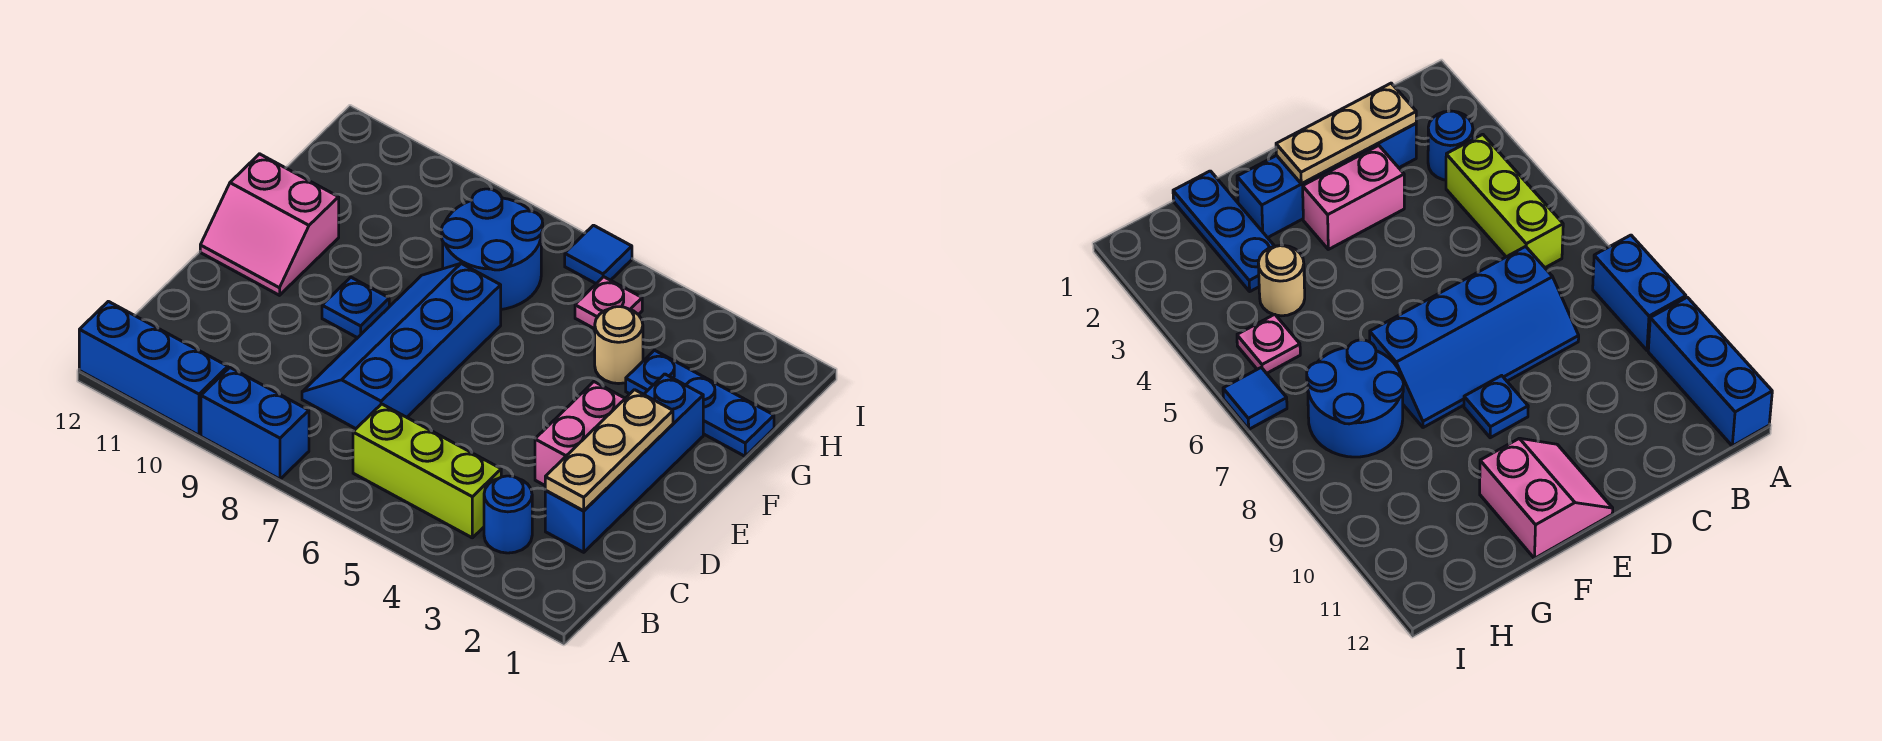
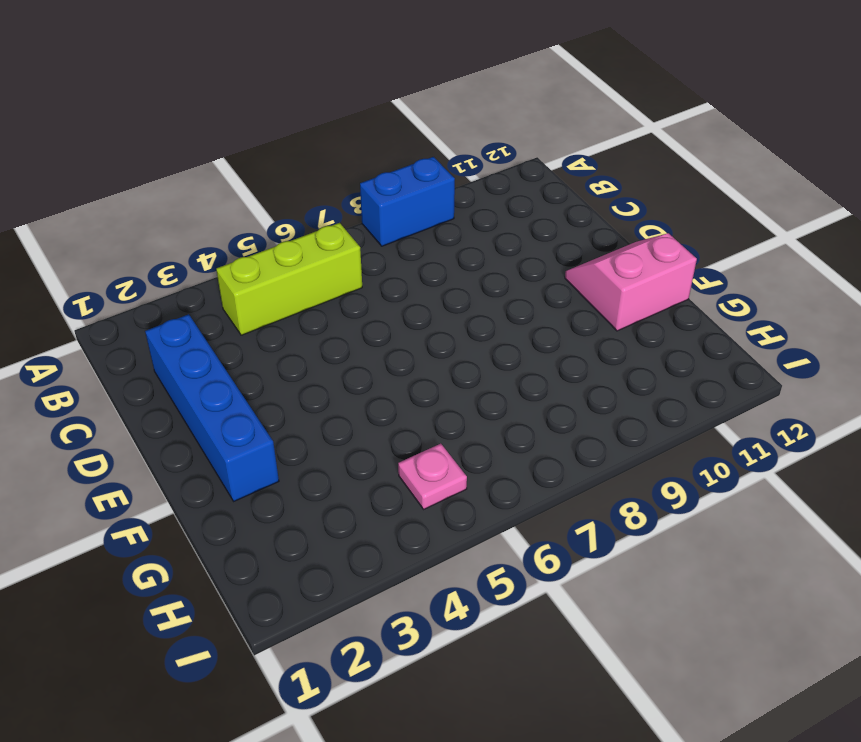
none -> blue brick A10:A12 level 1
none -> blue round brick B3 level 1
none -> blue slope C7:F8 level 1 top 7

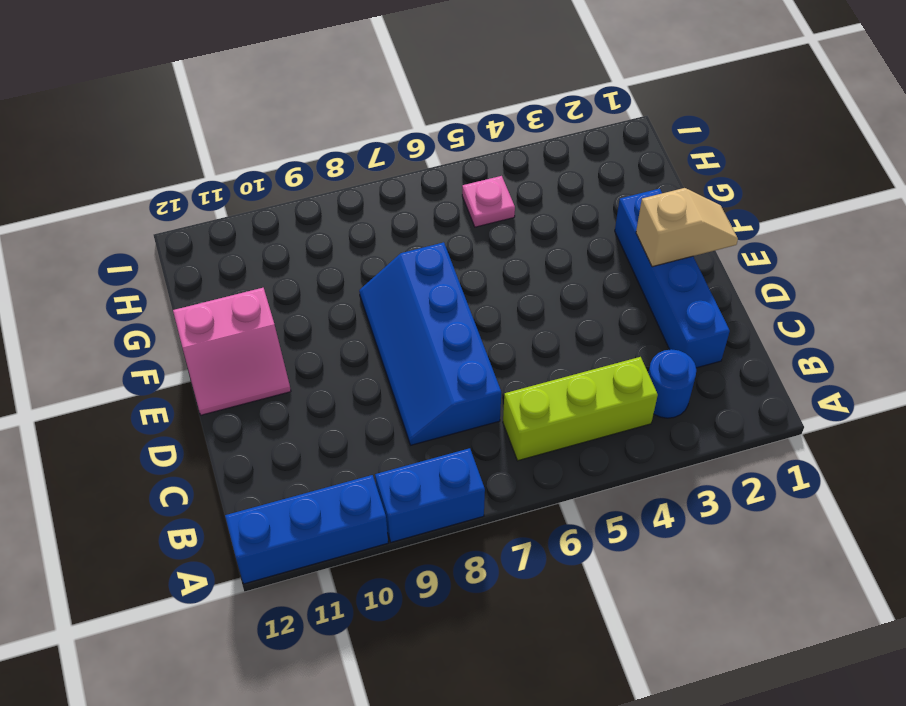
tan slope E1:E2 level 2 top 2 -> tan plate C2:E2 level 2
none -> pink brick D3:E3 level 1
none -> blue plate E9 level 1
none -> blue plate G1:G3 level 1

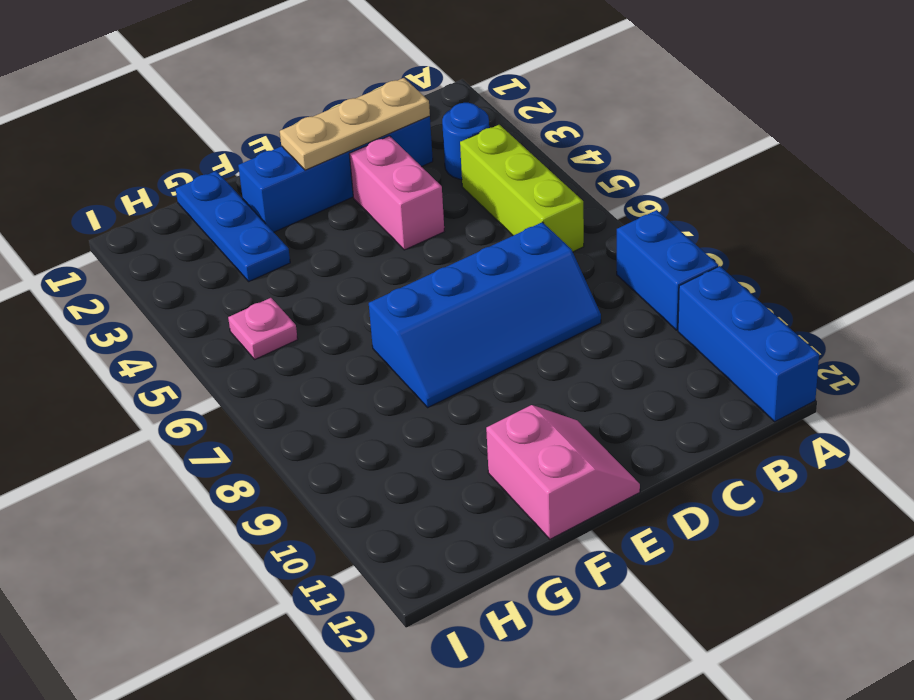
pink brick D3:D4 level 1 -> pink brick D3:E3 level 1
none -> blue plate E9 level 1
none -> tan round brick G4 level 1
none -> blue round brick G7:H8 level 1

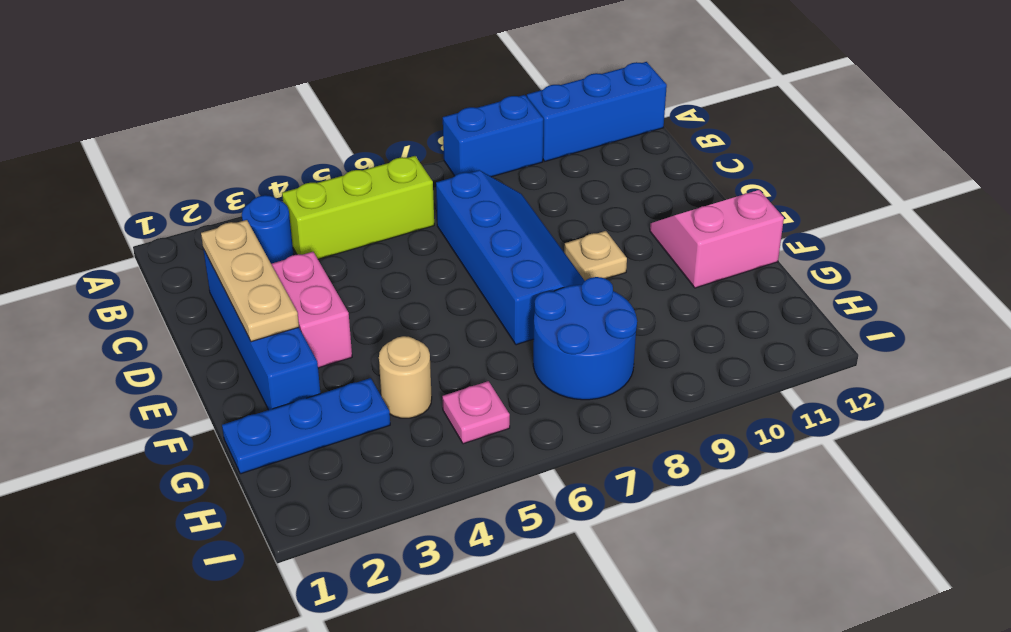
tan plate E9 level 1 -> blue plate E9 level 1
none -> blue tile I6 level 1

